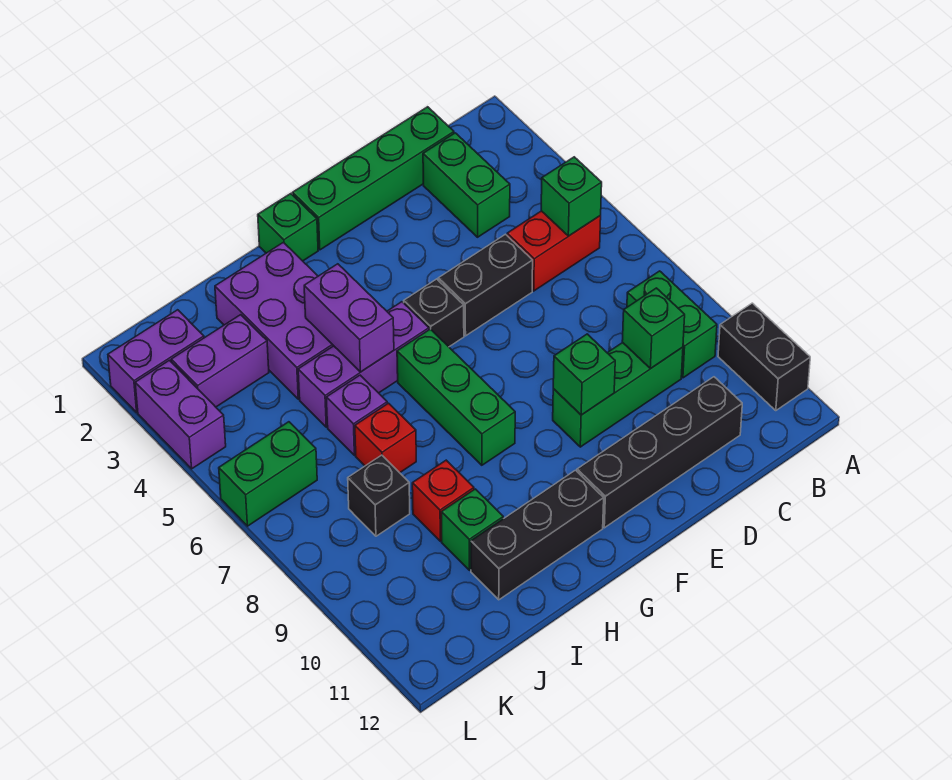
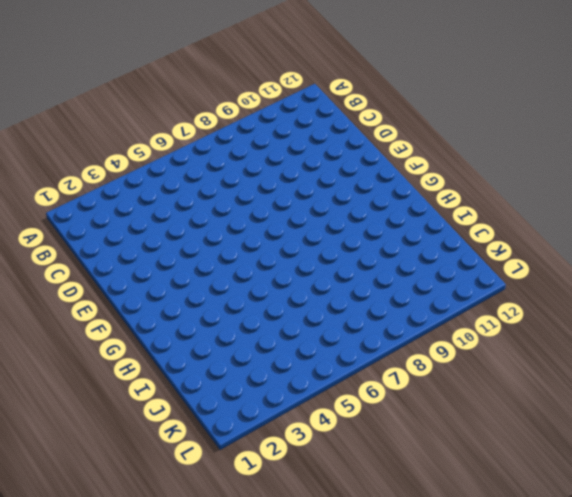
none -> black brick A10:A11 level 1
none -> red brick B5:C5 level 1
none -> green brick B8:B9 level 1

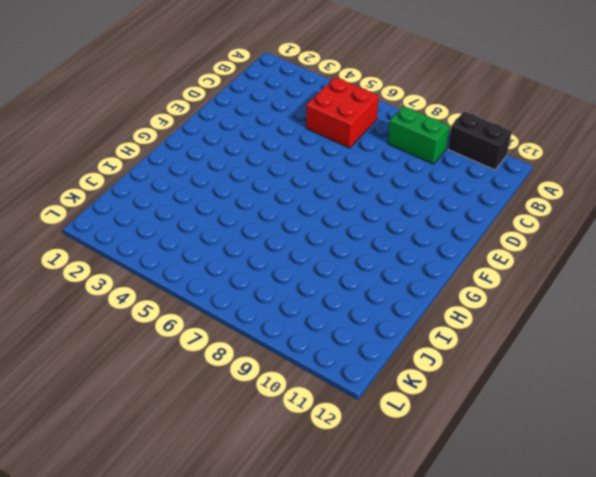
red brick B5:C6 level 1 -> red brick B5:C5 level 1
none -> green brick C1:F1 level 1
none -> green brick C2:C3 level 1
none -> green brick C9:E9 level 1

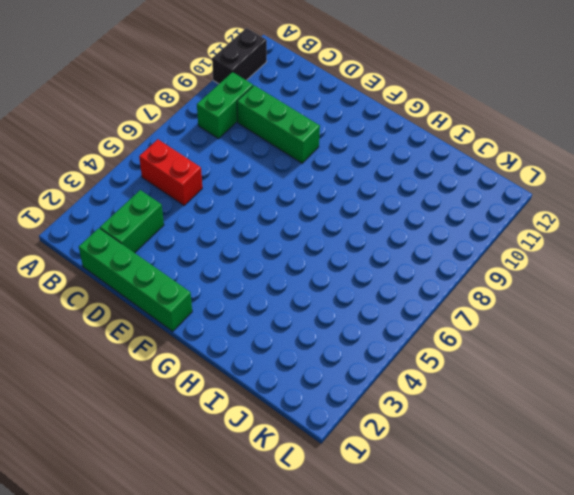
none -> black brick C11:F11 level 1
none -> black brick D5:E5 level 1
none -> black brick F5 level 1

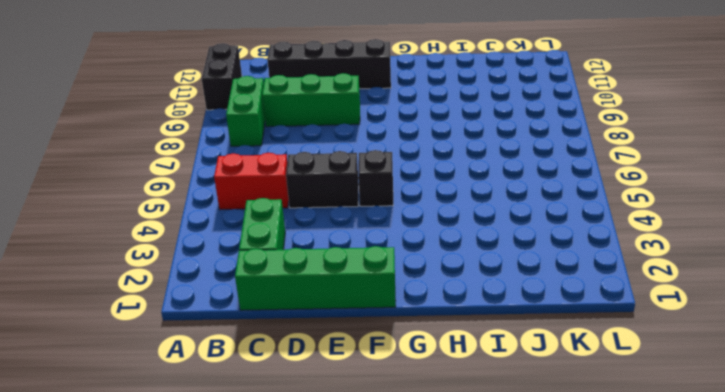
none -> green brick G1 level 1
none -> purple brick G5:I5 level 1
none -> green brick G6:G8 level 1

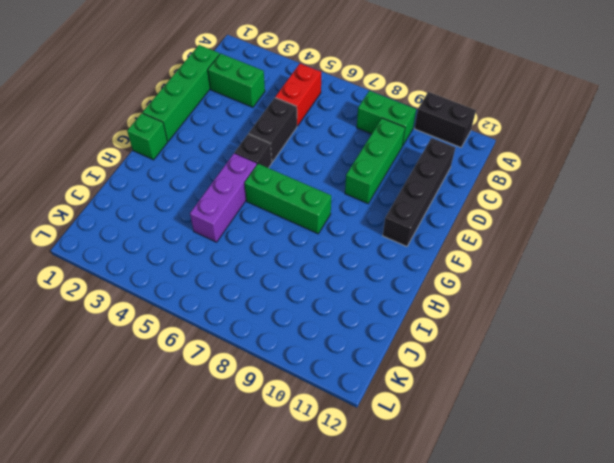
none -> black brick G11:I11 level 1
none -> purple brick H2:I4 level 1
none -> purple brick I6 level 1

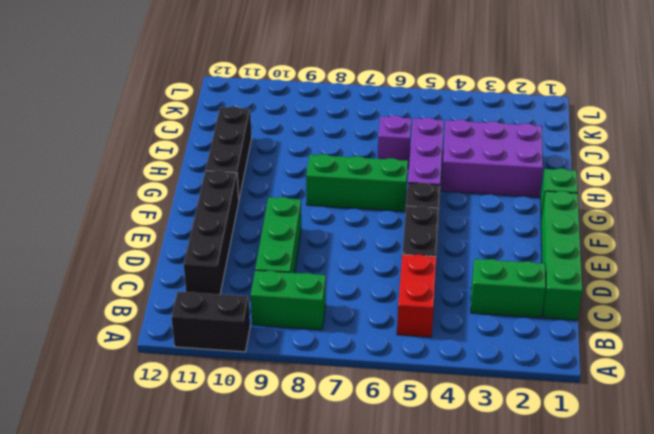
none -> red brick I7 level 1
none -> red brick I9 level 1
none -> green brick I10 level 1

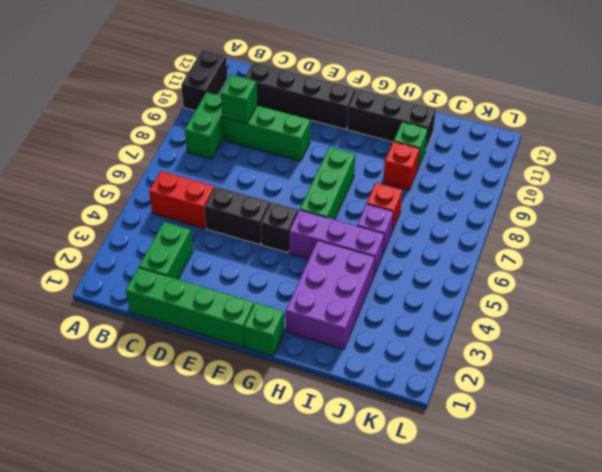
none -> purple brick J3:K3 level 1
none -> black brick J8 level 1
none -> purple brick K2:L2 level 1

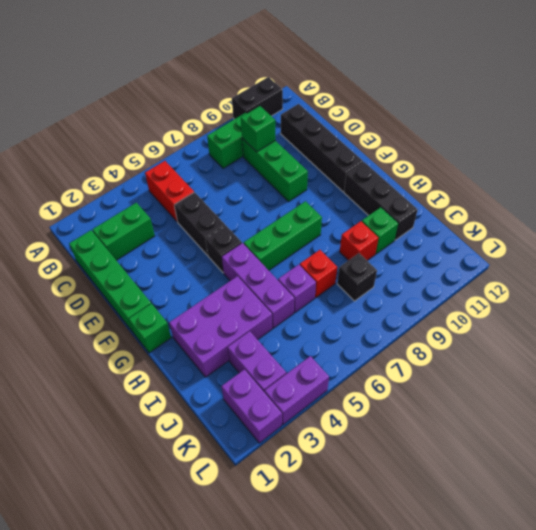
none -> green brick K6:L6 level 1
none -> green brick B5 level 2
none -> green brick E9 level 2

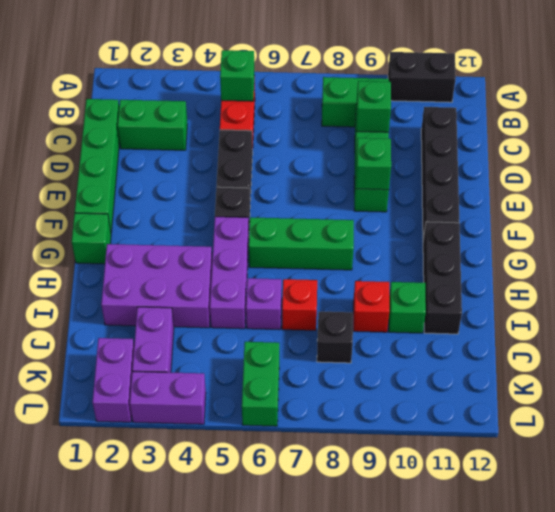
none -> purple brick H4:H5 level 2

